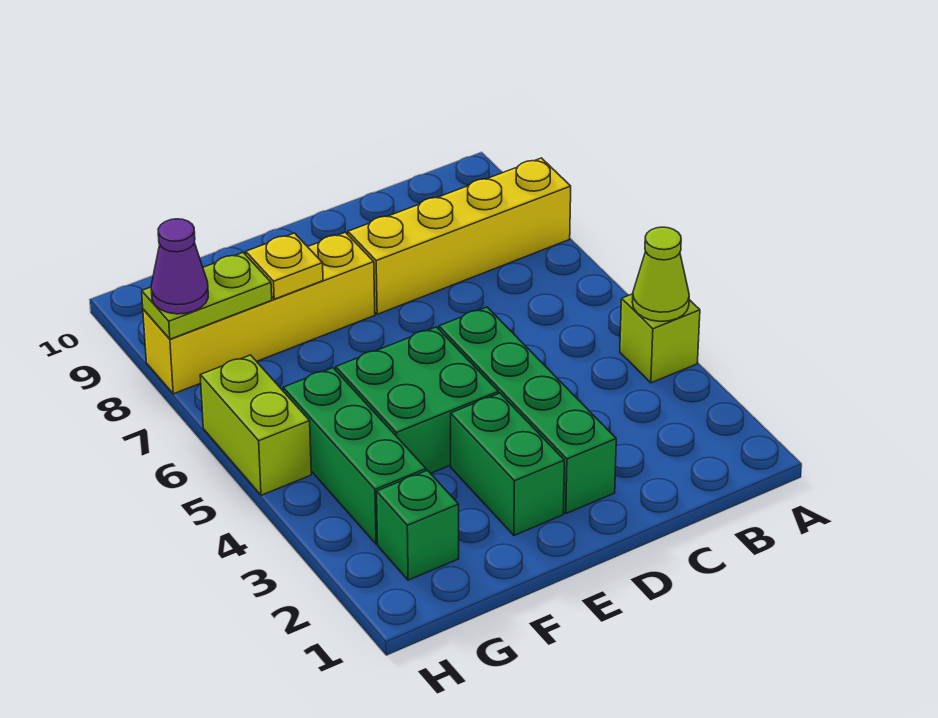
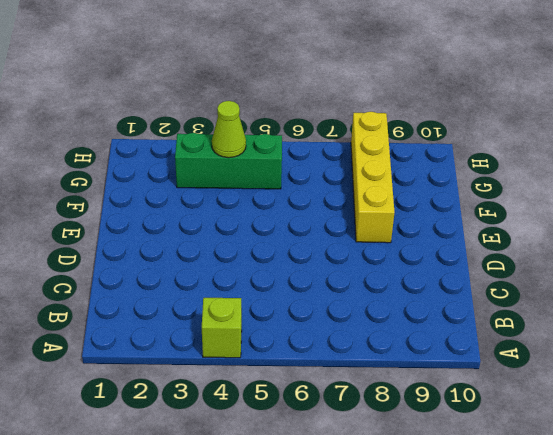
lime cone G4 level 2 -> lime cone A4 level 2
none -> yellow brick A8:D8 level 1
none -> green brick D2:D5 level 1
none -> green brick E2:E3 level 1

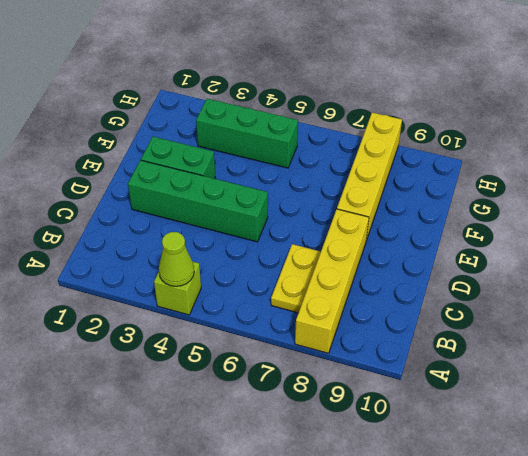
yellow plate B7:C7 level 1 -> none
none -> green brick E4:F5 level 1
none -> green brick G2 level 1
none -> lime brick H5:H6 level 1

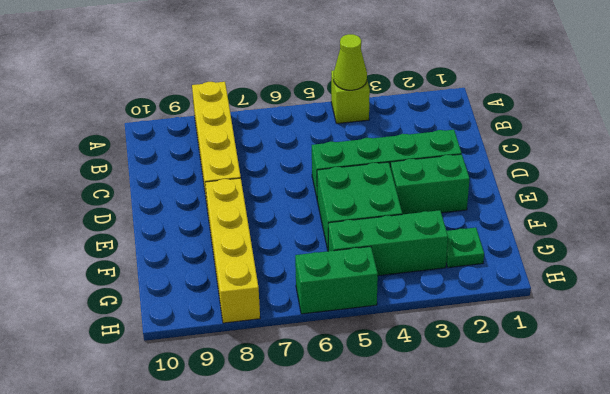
green plate G2 level 1 -> green brick G2 level 1
green brick H5:H6 level 1 -> lime brick H5:H6 level 1
none -> yellow plate F8 level 2
none -> lime plate G8:H8 level 2
none -> purple cone H8 level 3

